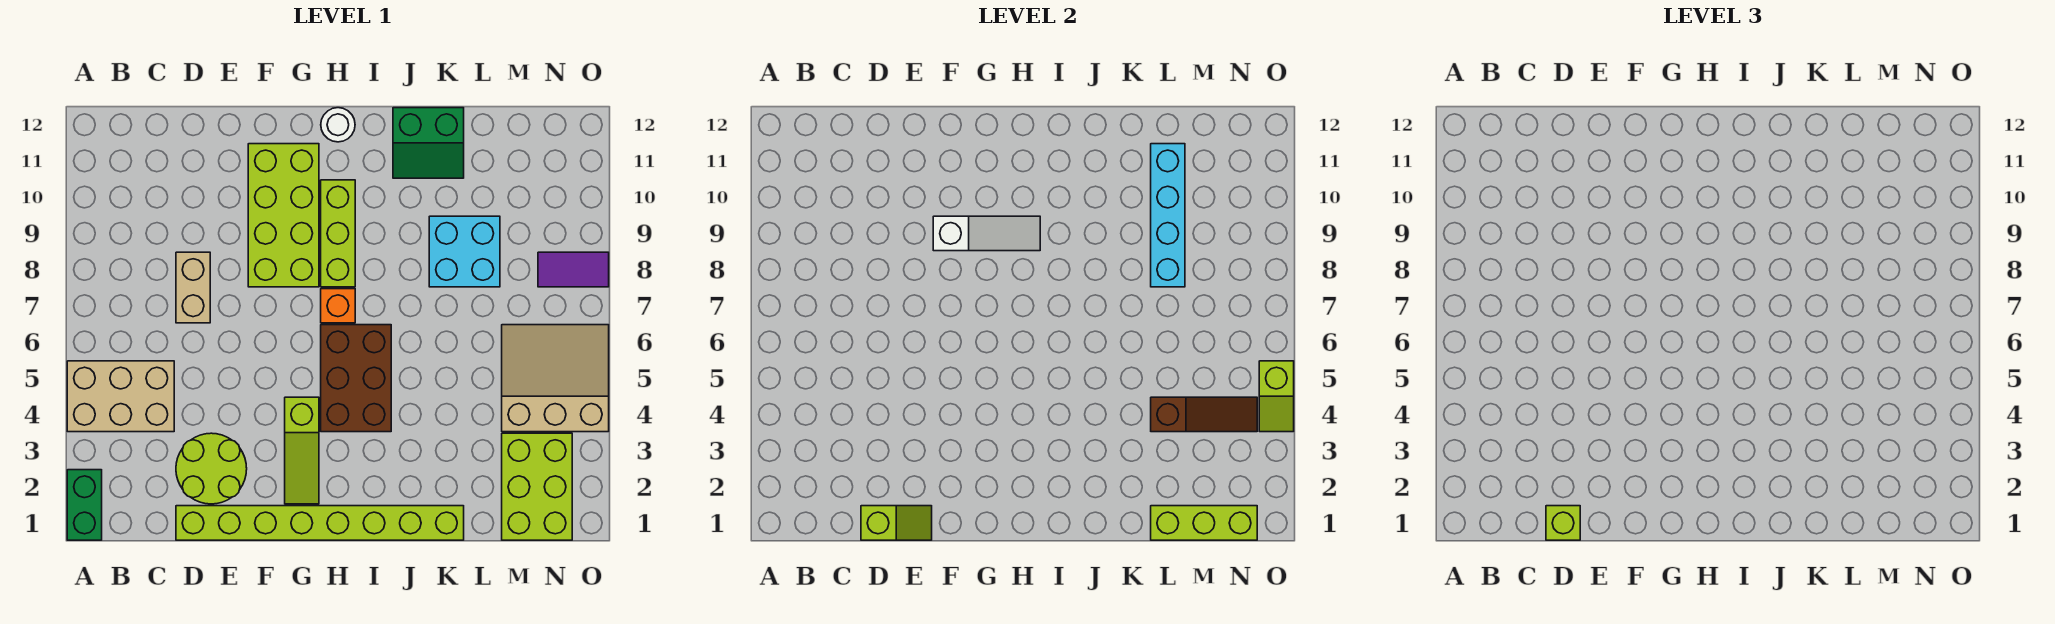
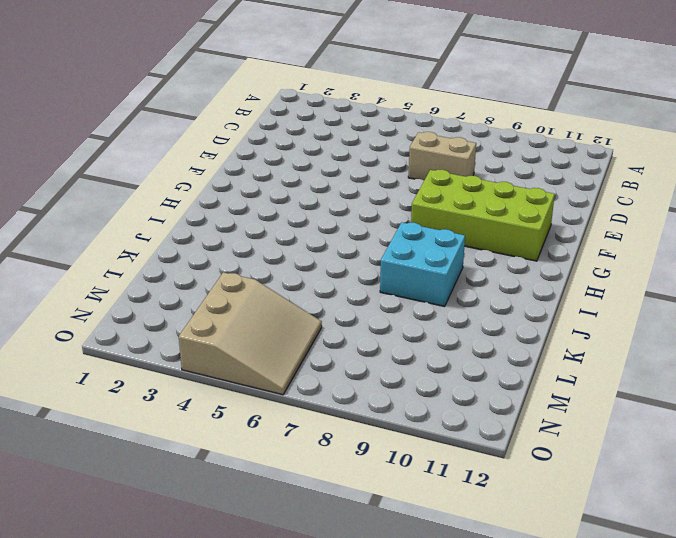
cyan brick I8:J9 level 1 -> cyan brick K8:L9 level 1
none -> green brick A1:A2 level 1
none -> tan brick A4:C5 level 1
none -> lime brick D1:K1 level 1

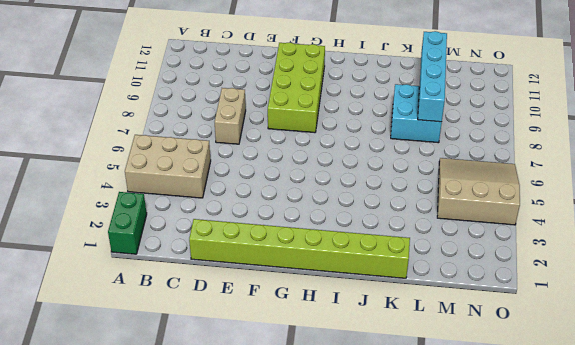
none -> lime round brick D2:E3 level 1
none -> lime slope G2:G4 level 1 top 4
none -> brown brick H4:I6 level 1

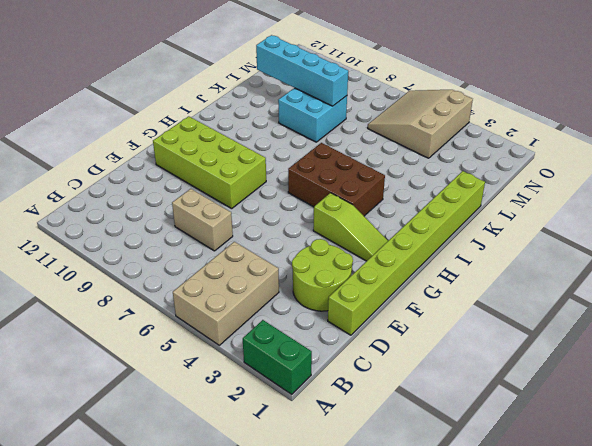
none -> orange brick H7 level 1
none -> lime brick H8:H10 level 1
none -> white round brick H12 level 1

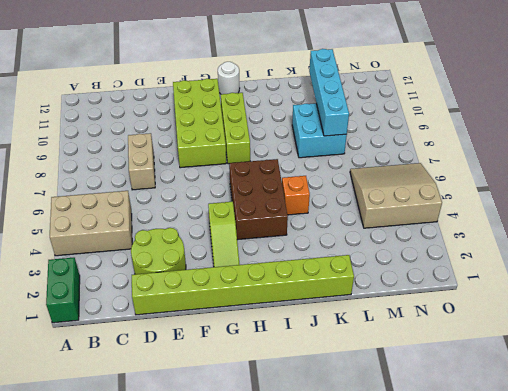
orange brick J5 level 1 -> orange brick H7 level 1
none -> green slope J11:K12 level 1 top 12
none -> lime brick M1:N3 level 1
none -> purple tile N8:O8 level 1

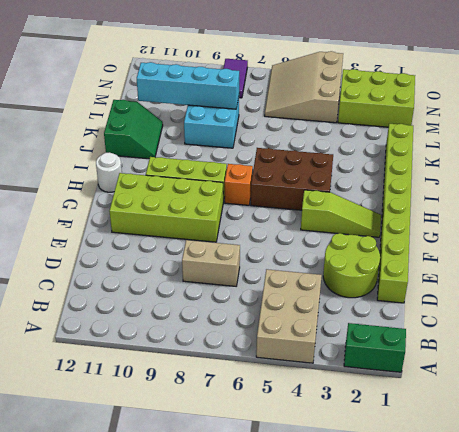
none -> lime slope D1:E1 level 2 top D
none -> white slope F9:H9 level 2 top F
none -> lime brick L1:N1 level 2

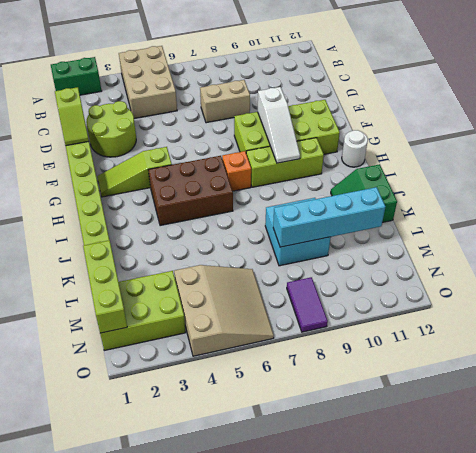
none -> brown slope L4:N4 level 2 top L
none -> lime slope O4:O5 level 2 top 5
none -> lime brick D1 level 3

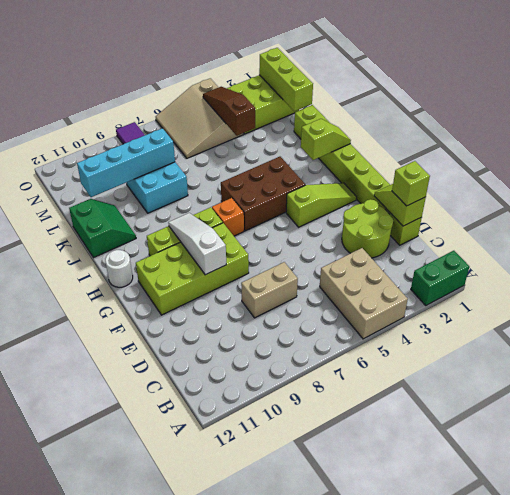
lime slope I1:I2 level 2 top 2 -> lime slope O4:O5 level 2 top 5

